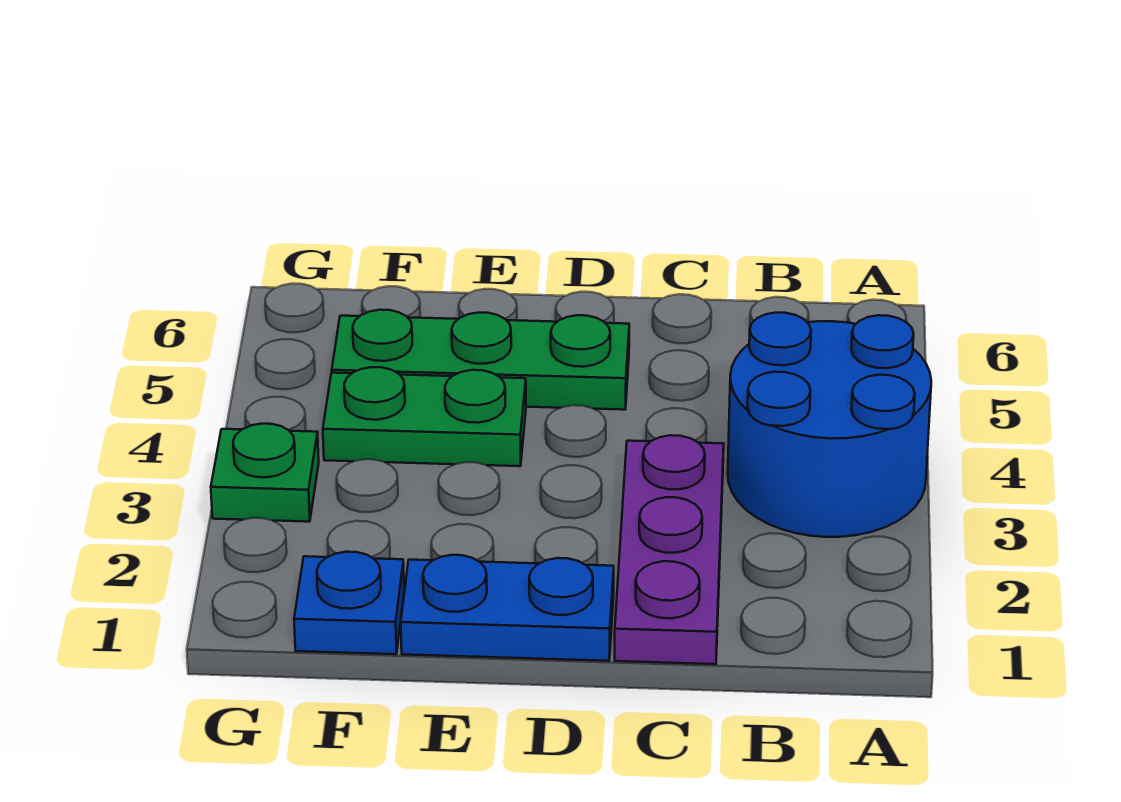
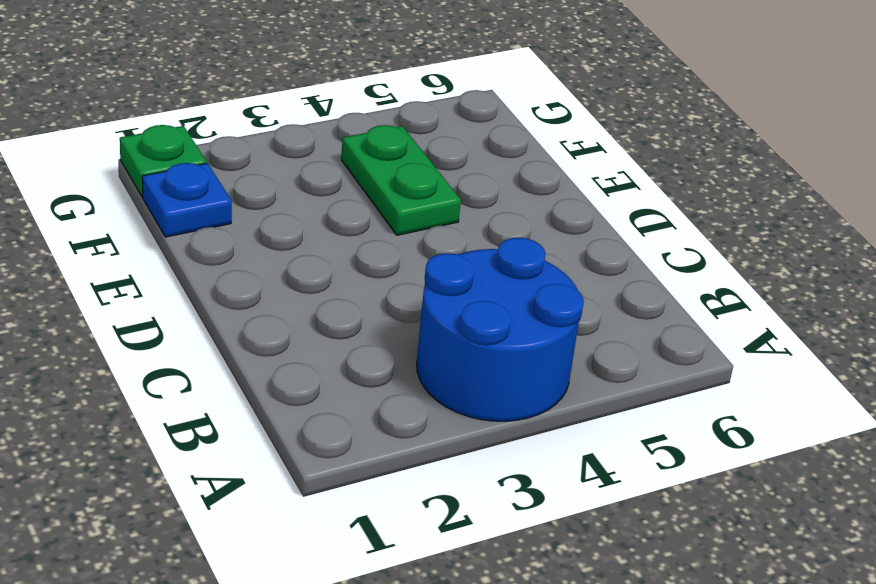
green plate G1 level 1 -> green plate G3 level 1
none -> purple plate C1:C3 level 1
none -> blue plate D1:E1 level 1

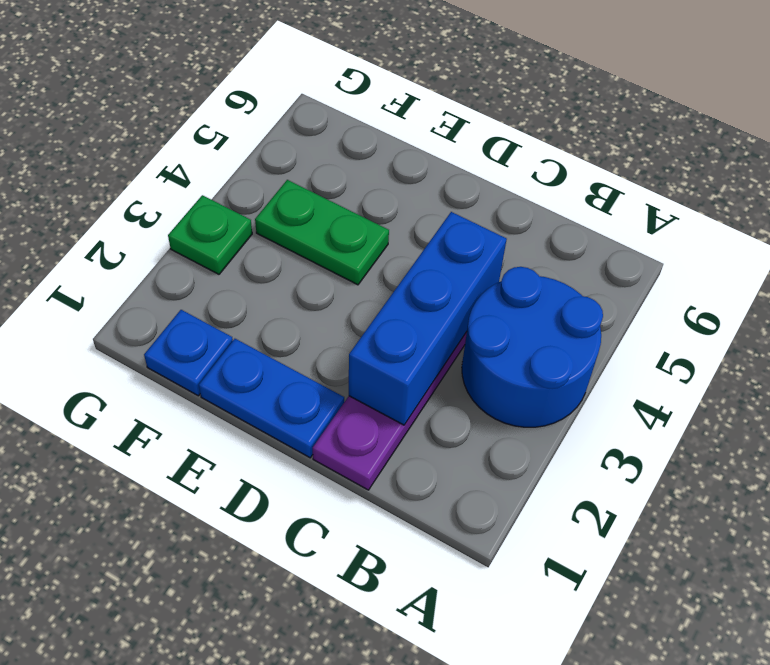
blue brick C2:C4 level 2 -> none
none -> green plate D5:F5 level 1

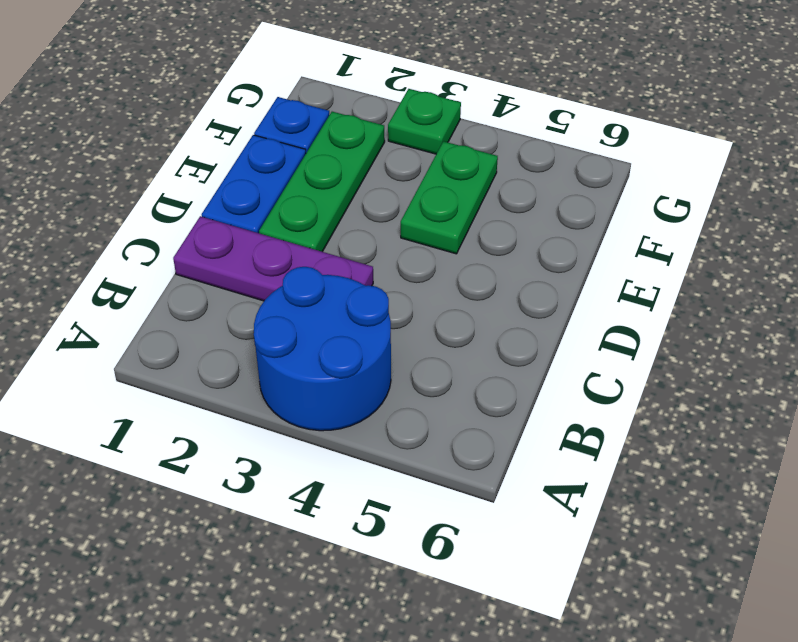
green plate D2:F2 level 1 -> green plate D5:F5 level 1

